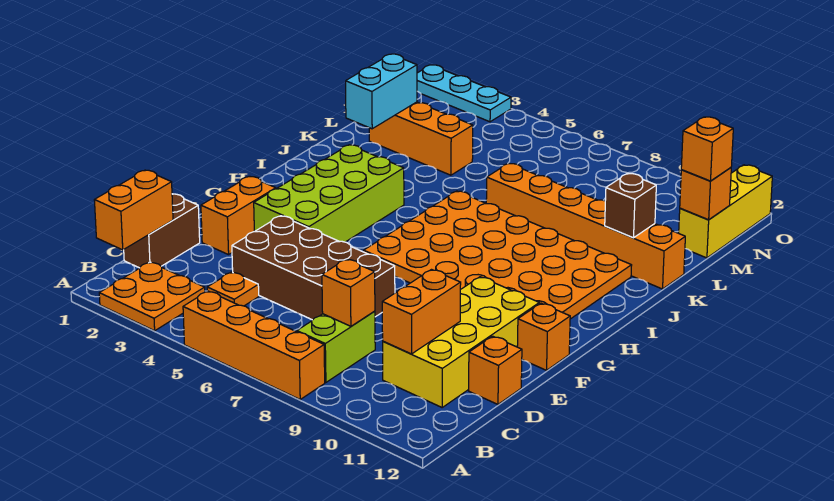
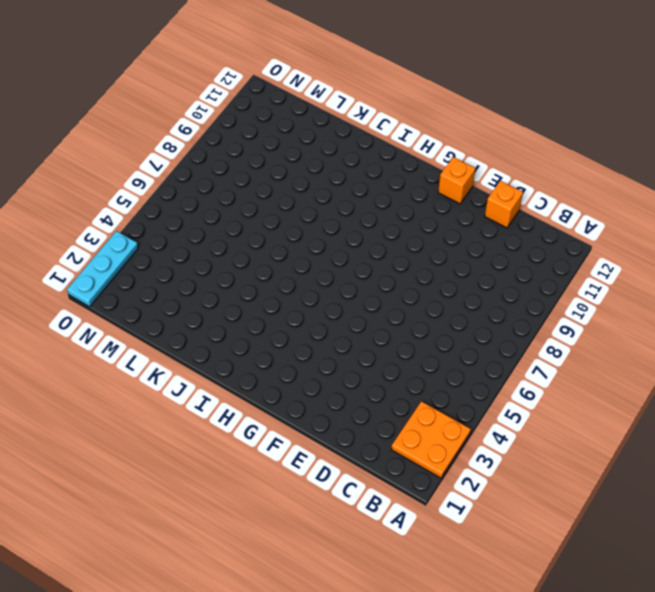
none -> orange brick A5:A8 level 1
none -> lime brick B8:C8 level 1
none -> brown brick C1:D1 level 1

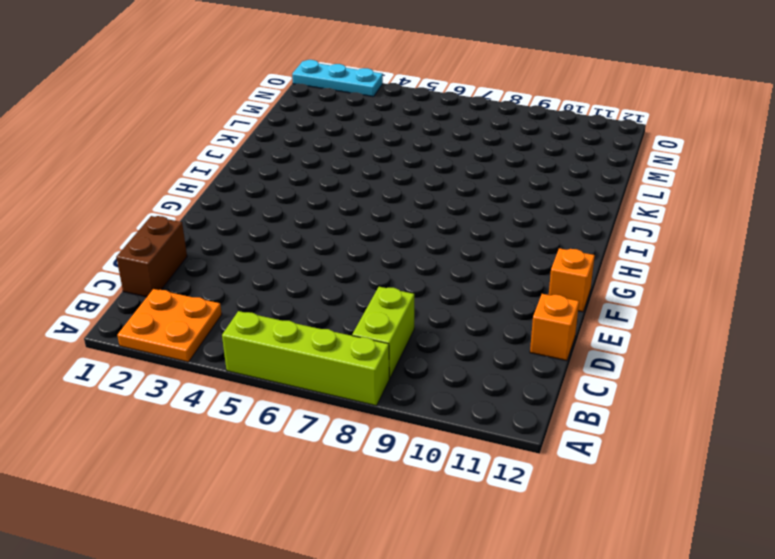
lime brick A5:A8 level 1 -> orange brick A5:A8 level 1
none -> orange plate C4 level 1
none -> yellow brick C10:F11 level 1
none -> brown brick D4:E7 level 1

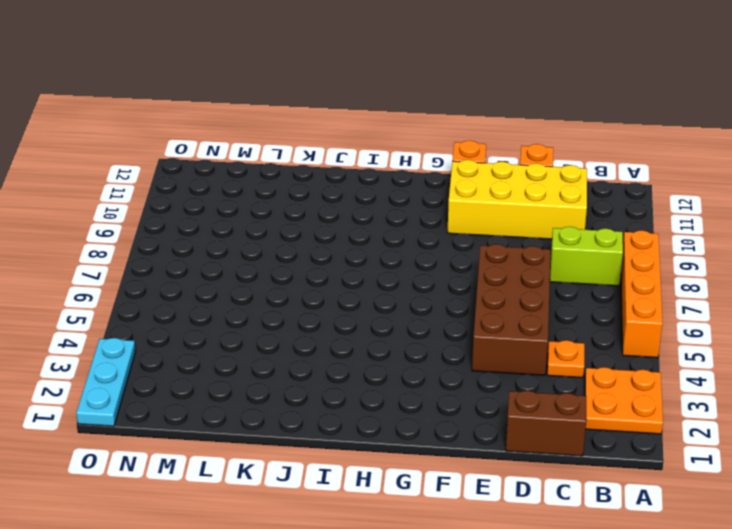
none -> orange brick E2:F2 level 1
none -> lime brick F3:I4 level 1
none -> orange plate G6:J11 level 1

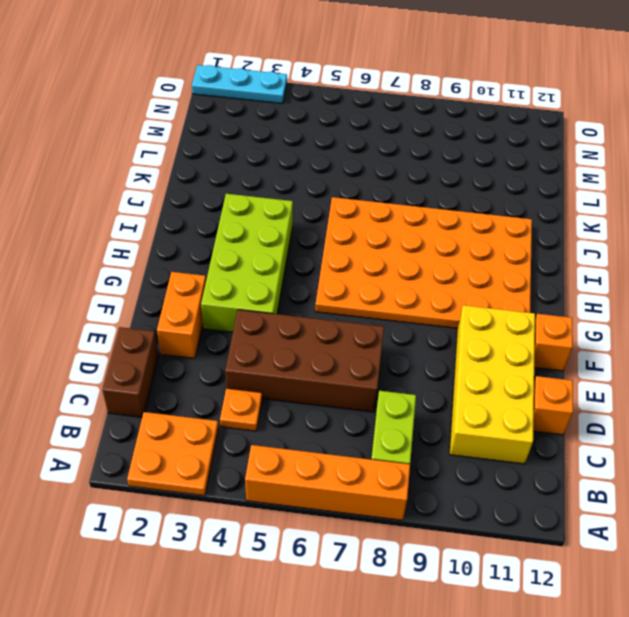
none -> orange brick K7:K12 level 1
none -> orange brick L2:L4 level 1
none -> yellow brick M12:O12 level 1

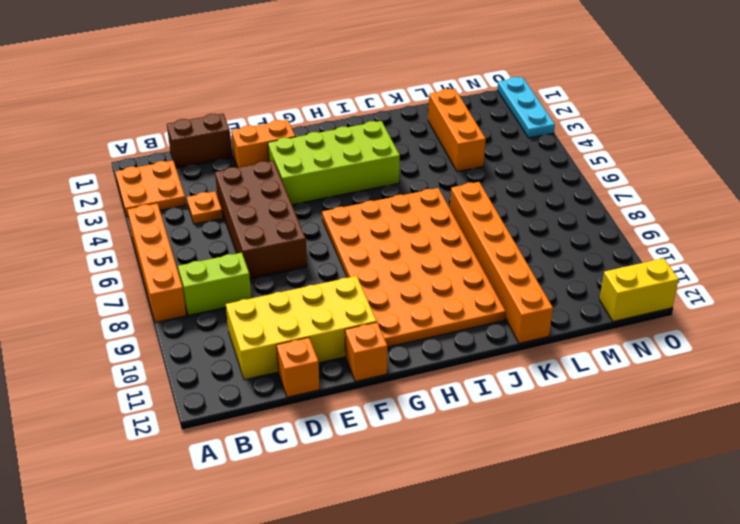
yellow brick N12:O12 level 1 -> yellow brick M12:O12 level 1
none -> orange brick B1:C1 level 2
none -> orange brick C8 level 2
none -> orange brick C10:D10 level 2

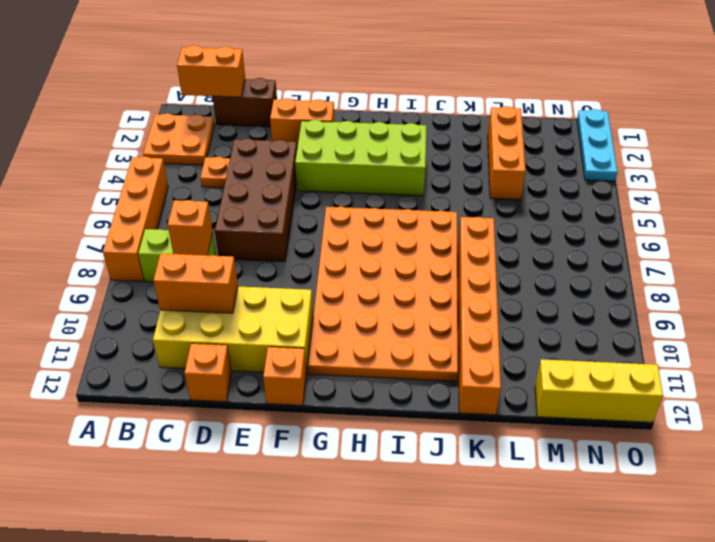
none -> cyan brick K2:L2 level 2
none -> brown brick K11 level 2
none -> orange brick M12 level 2

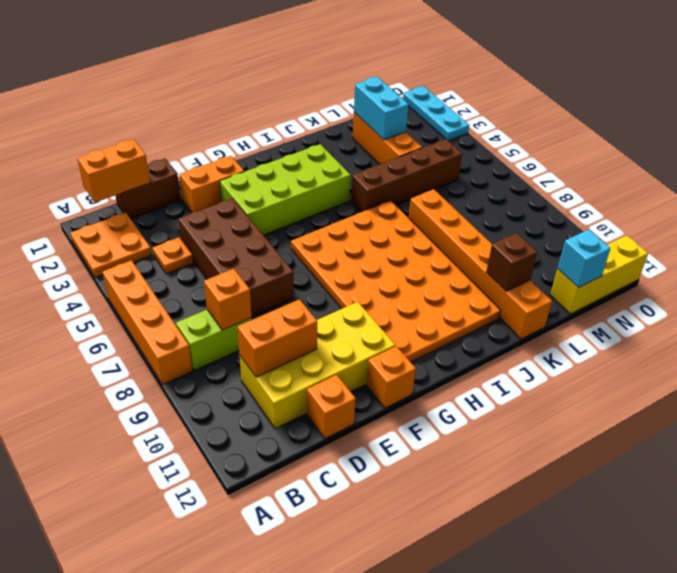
brown brick J5:M5 level 1 -> none
cyan brick L2:L3 level 2 -> cyan brick K2:L2 level 2
cyan brick M12 level 2 -> orange brick M12 level 2
none -> orange brick M12 level 3

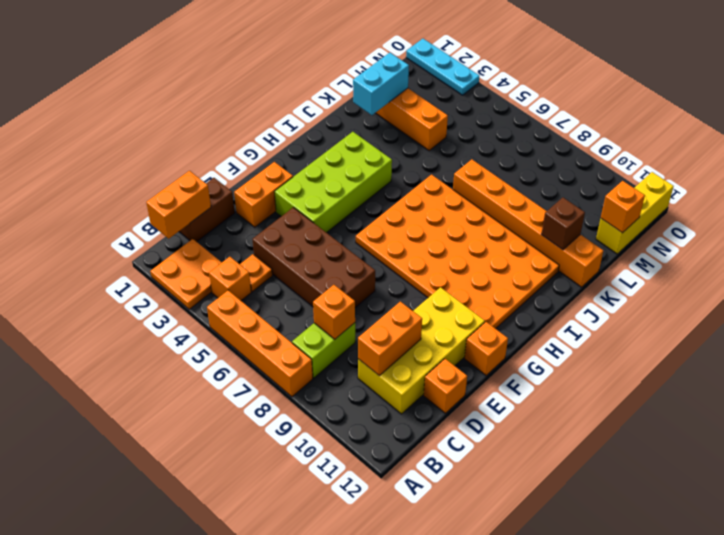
orange brick B4 level 1 -> orange brick M12 level 3

